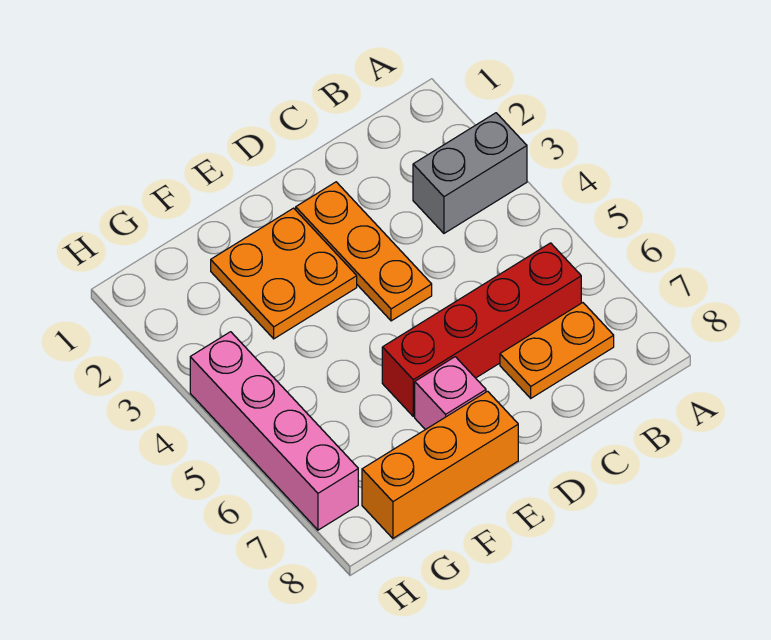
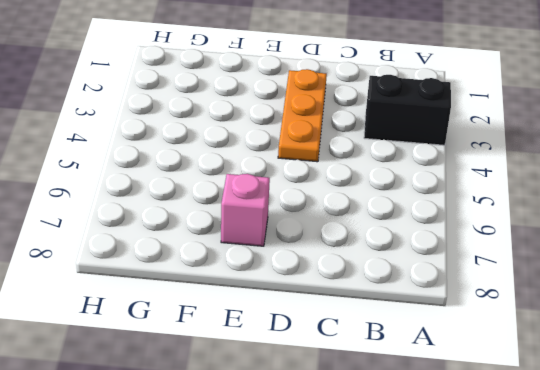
black brick A3:B3 level 1 -> grey brick A3:B3 level 1
none -> red brick B6:E6 level 1
none -> orange plate B7:C7 level 1

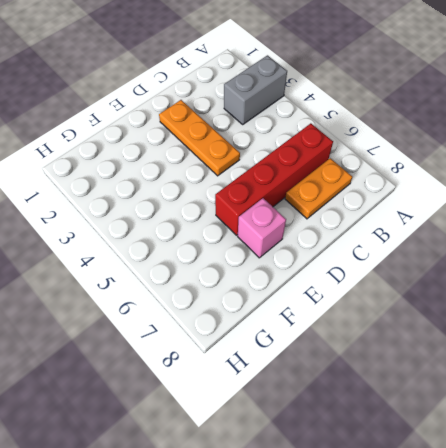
none -> orange plate E2:F3 level 1
none -> orange brick E8:G8 level 1

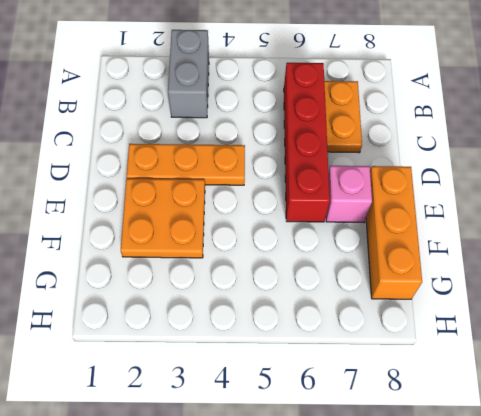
none -> pink brick H4:H7 level 1

